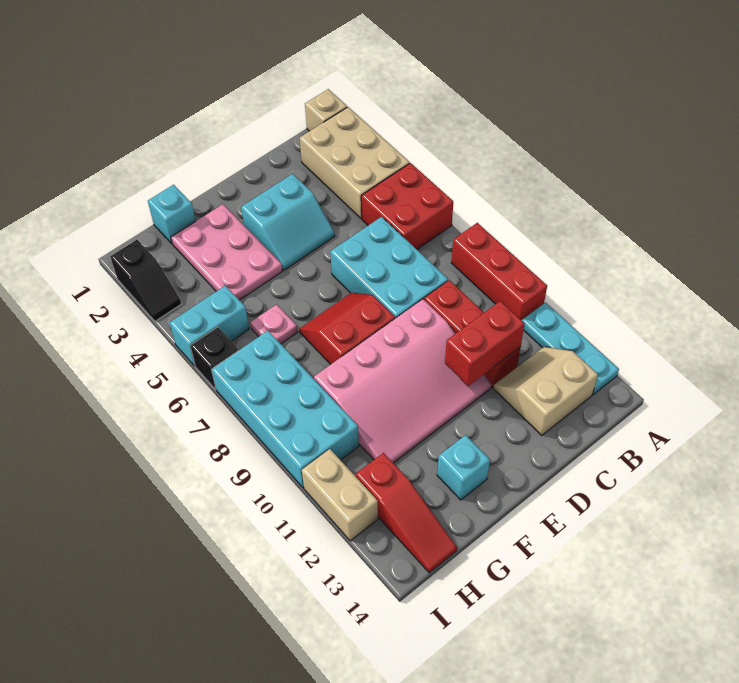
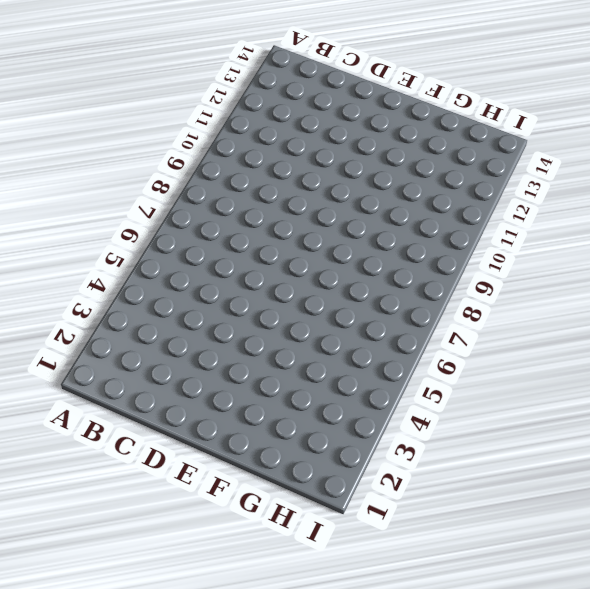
none -> tan brick A1 level 1
none -> tan brick A2:B4 level 1
none -> red brick A5:B6 level 1

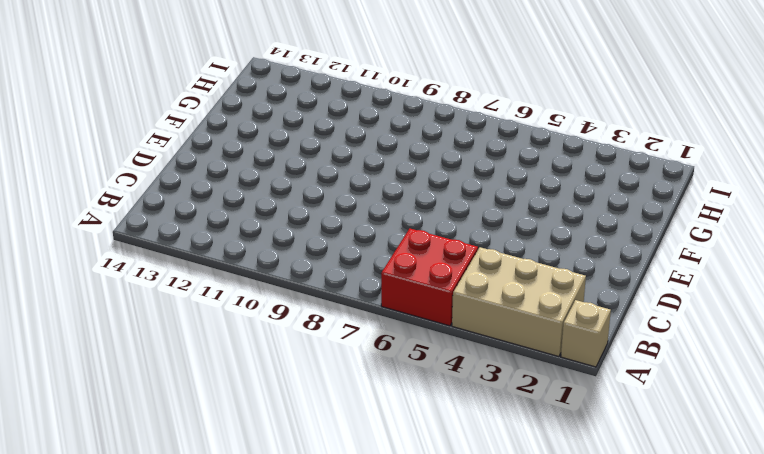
none -> red brick A8:A10 level 1
none -> cyan plate A11:A13 level 1
none -> tan slope B12:C13 level 1 top 13

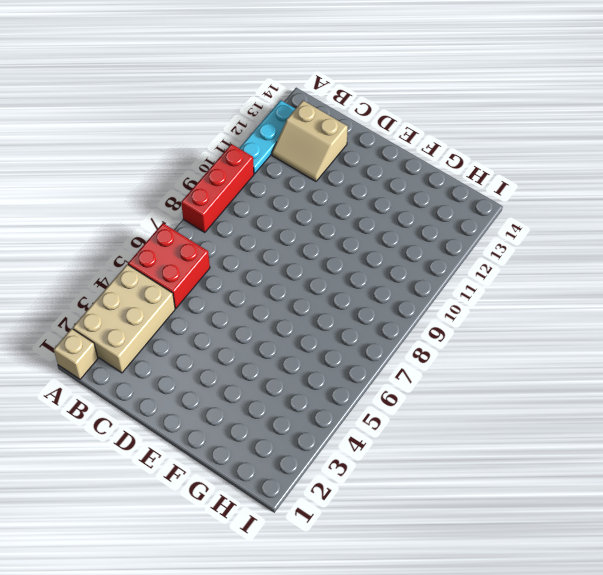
none -> cyan brick C6:D8 level 1
none -> red brick C9:C11 level 1
none -> cyan slope D3:E4 level 1 top 3

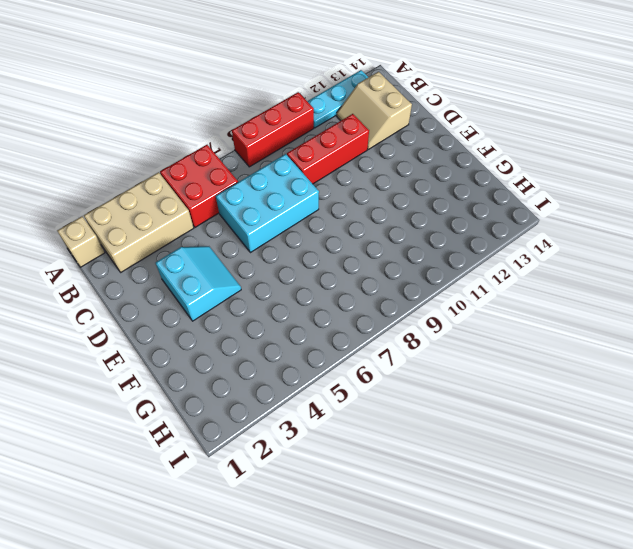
none -> pink slope D9:G11 level 1 top 9
none -> red slope E7:F8 level 1 top 8
none -> pink plate F2:G4 level 1

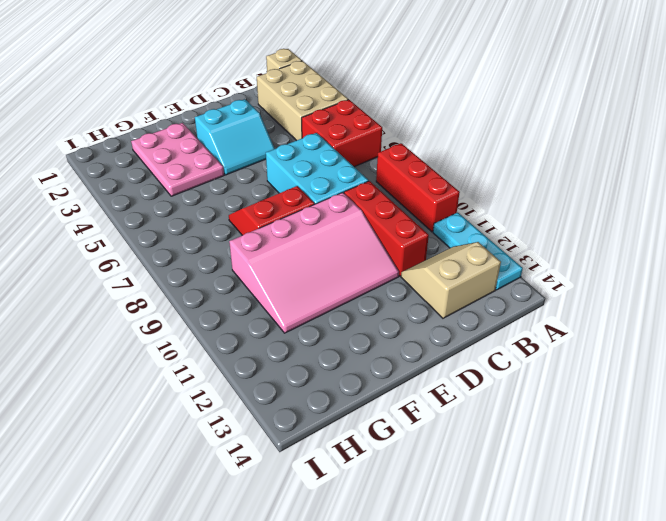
none -> cyan brick F13 level 1
none -> cyan brick G1 level 1
none -> pink plate G6 level 1

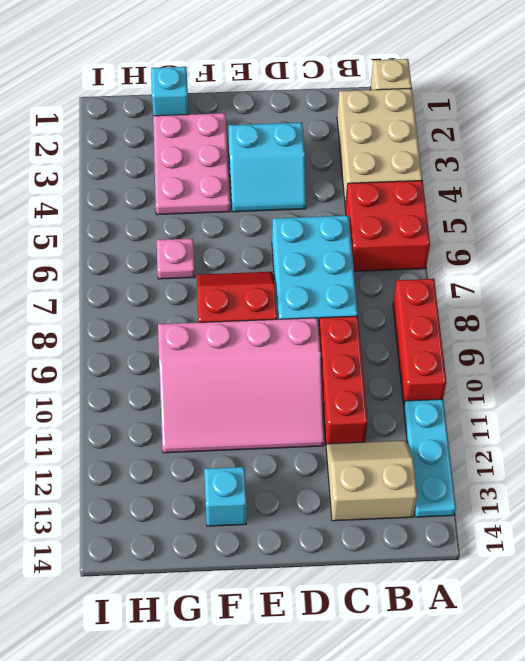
none -> cyan brick H5:I5 level 1
none -> cyan brick H7:I10 level 1
none -> red slope H12:H14 level 1 top 12

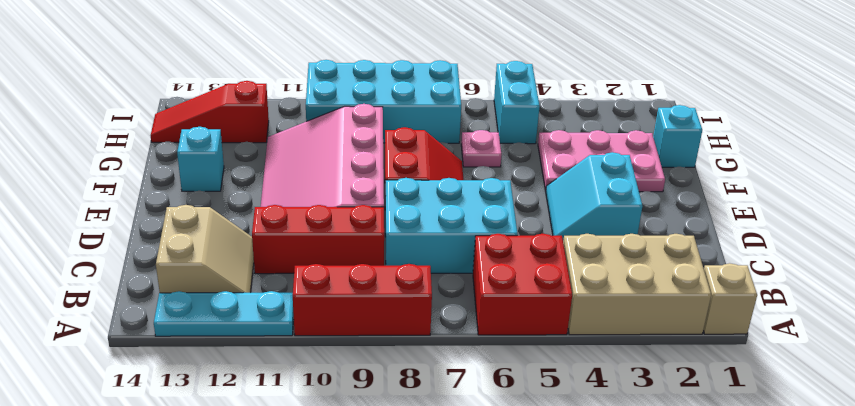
none -> black slope I2:I3 level 1 top 2
none -> black brick I6 level 1
none -> tan brick I11:I12 level 1

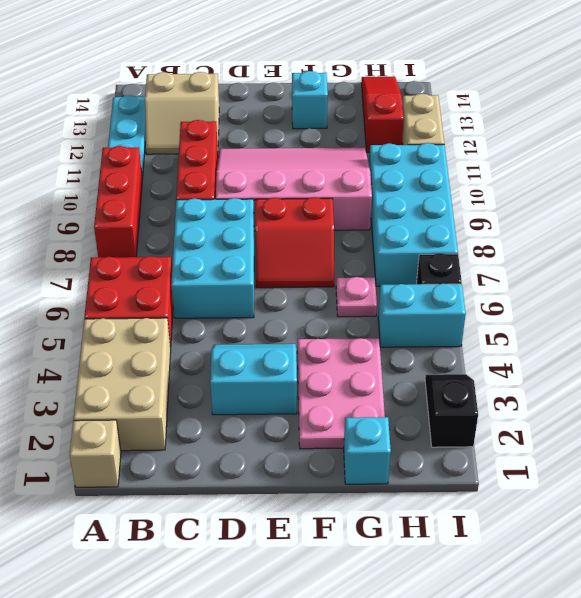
none -> red brick C11:D11 level 2

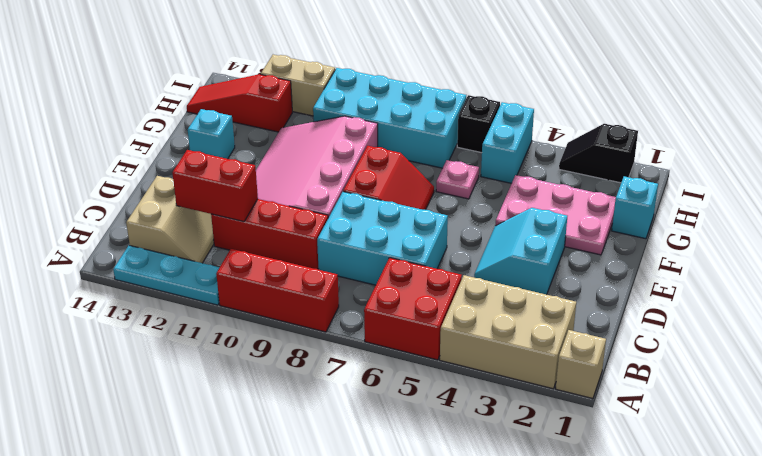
red brick C11:C12 level 2 -> red brick C11:D11 level 2

